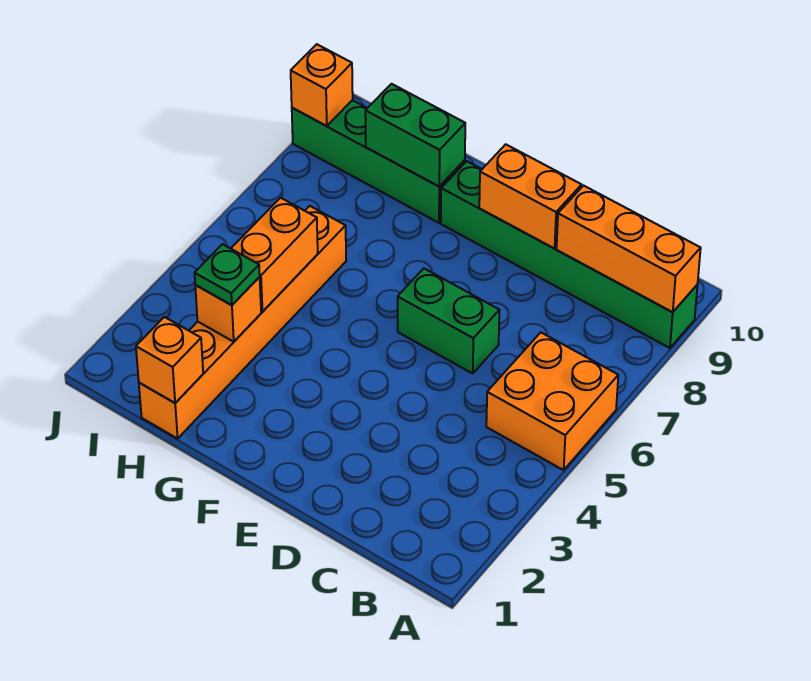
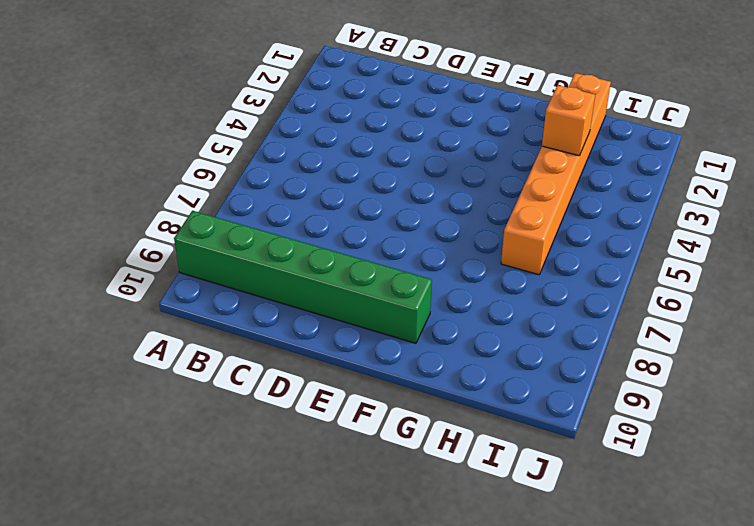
none -> orange brick A5:B6 level 1
none -> green brick D6:E6 level 1
none -> green brick G9:J9 level 1

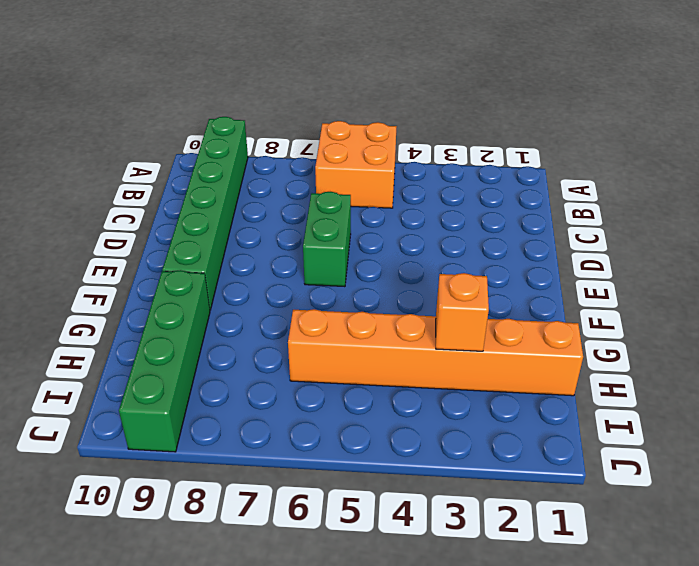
none -> orange brick A9:C9 level 2
none -> orange brick D9:E9 level 2
none -> green brick G9:H9 level 2

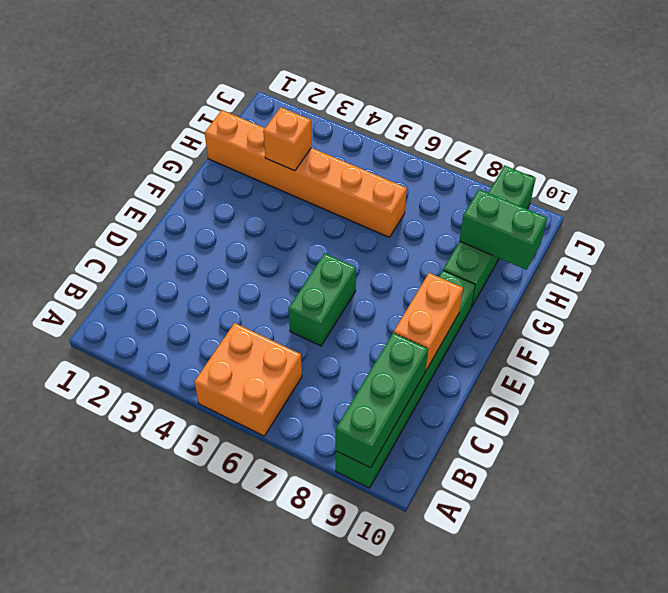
green brick A9:C9 level 2 -> orange brick A9:C9 level 2
green brick H9:H10 level 2 -> green brick G9:H9 level 2
none -> orange brick H1 level 2
none -> orange brick H4:H5 level 2
none -> orange brick J9 level 2

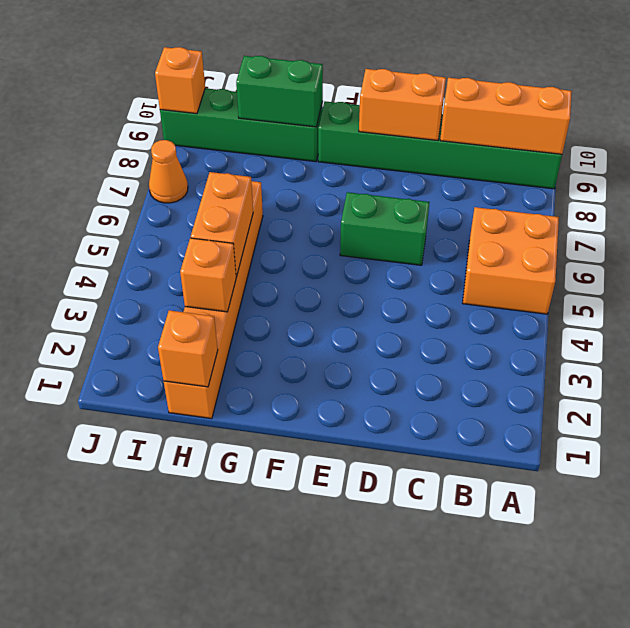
orange cone J7 level 1 -> none
none -> green plate H3 level 3

